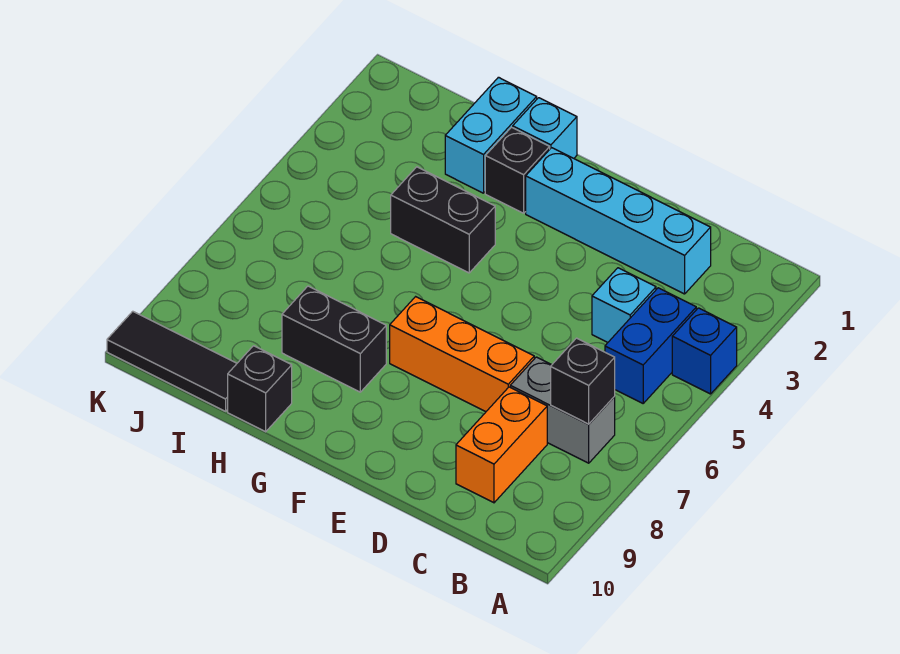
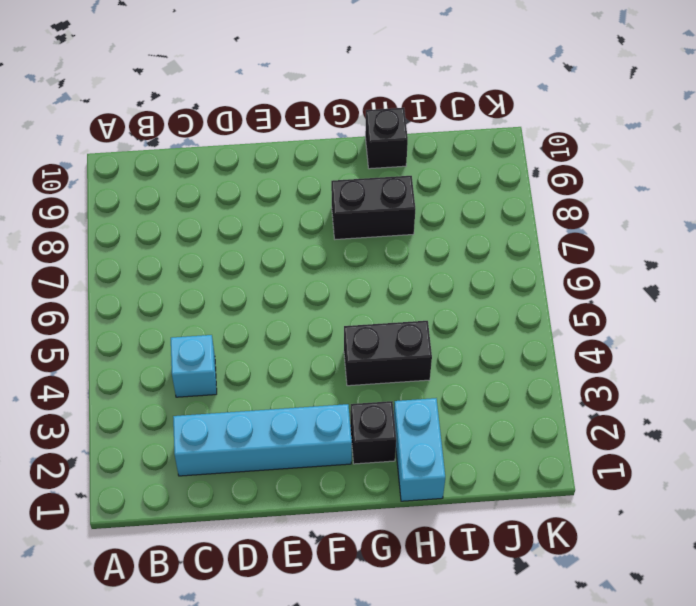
none -> blue brick A4 level 1
none -> blue brick B4:B5 level 1
none -> grey brick B7:C7 level 1

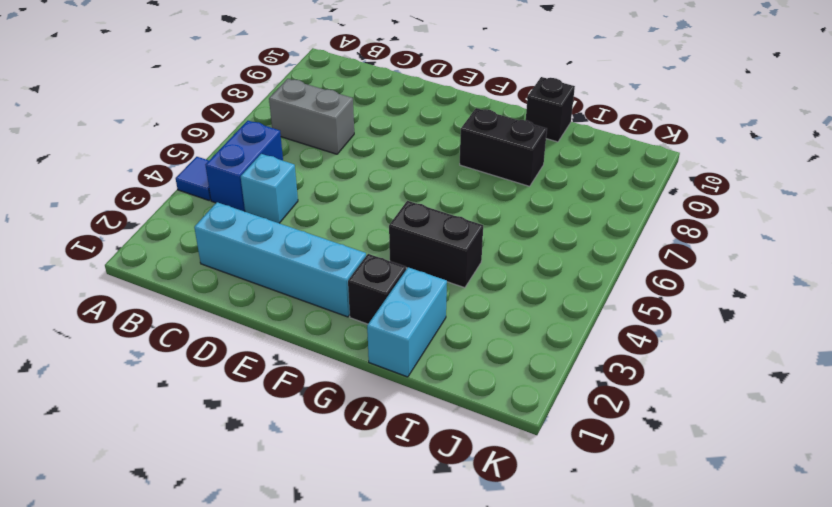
blue tile A4 level 1 -> blue brick A4 level 1
none -> orange brick C8:C9 level 1
none -> orange brick D7:F7 level 1
none -> cyan brick G1 level 1

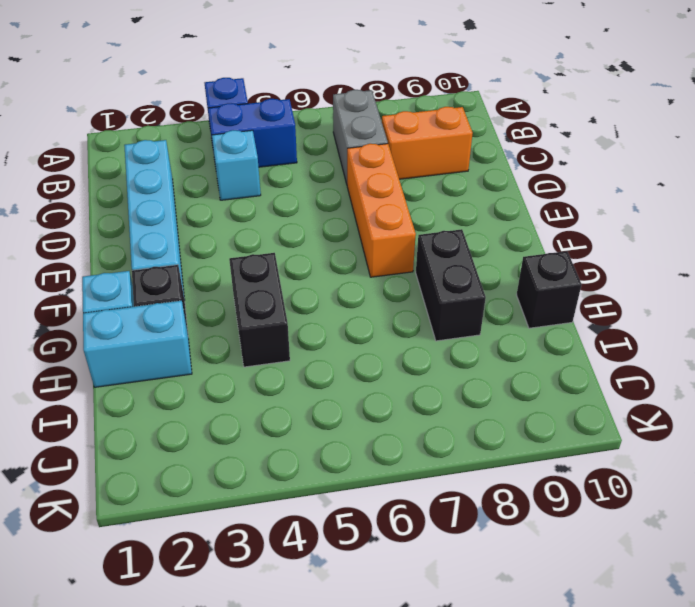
none -> black tile I10:K10 level 1
none -> black brick B7 level 2

